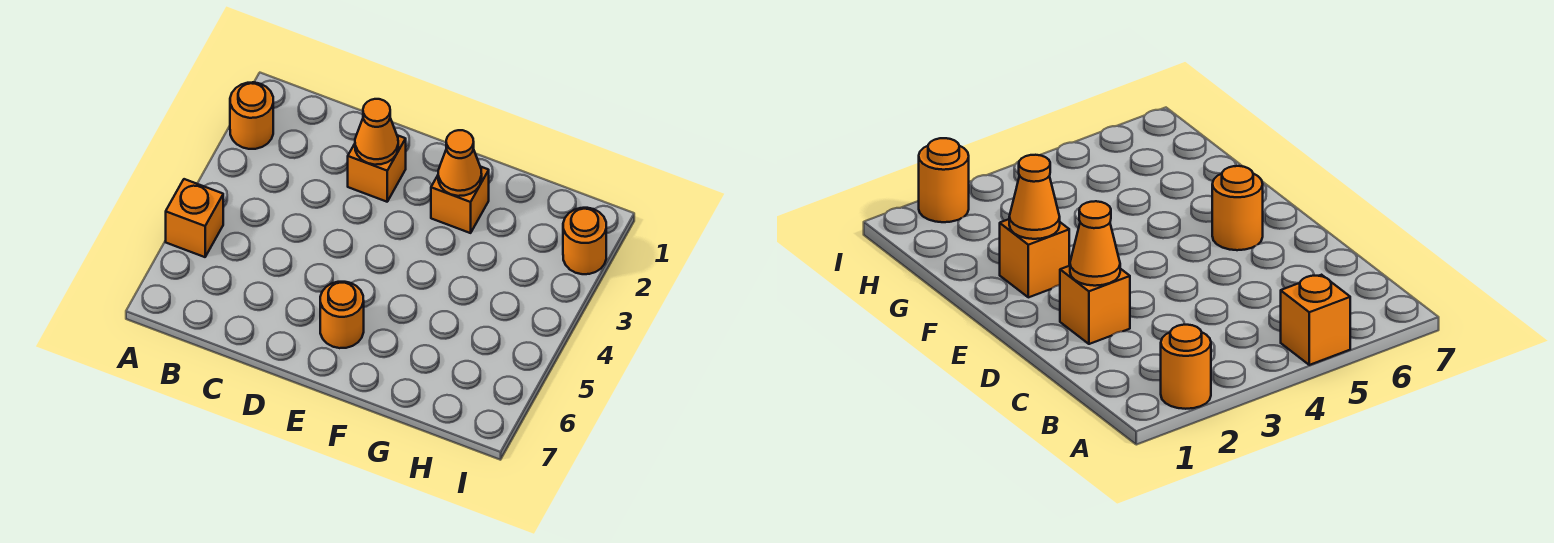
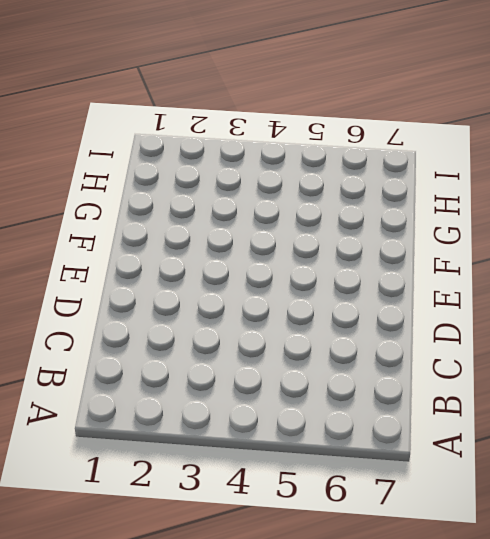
none -> orange round brick A2 level 1
none -> orange brick A5 level 1

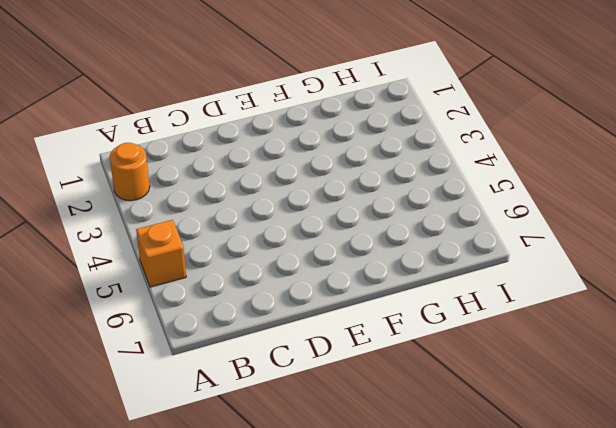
none -> orange brick D2 level 1
none -> orange round brick E6 level 1

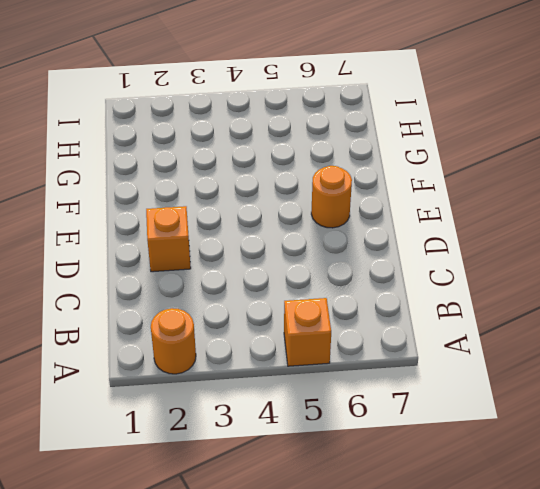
none -> orange brick F2 level 1
none -> orange round brick I2 level 1

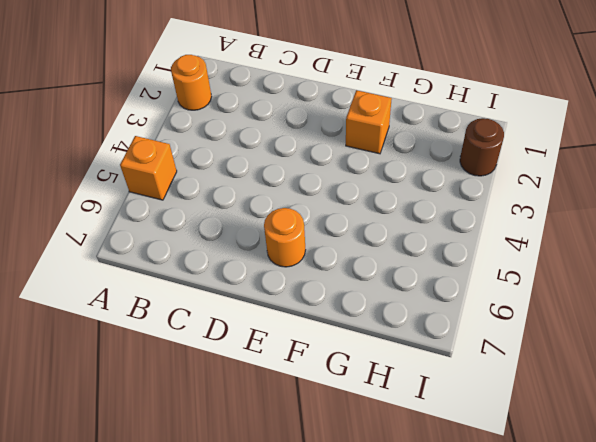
brown round brick I2 level 1 -> orange round brick I2 level 1
none -> orange brick D2 level 1
none -> orange cone D2 level 2

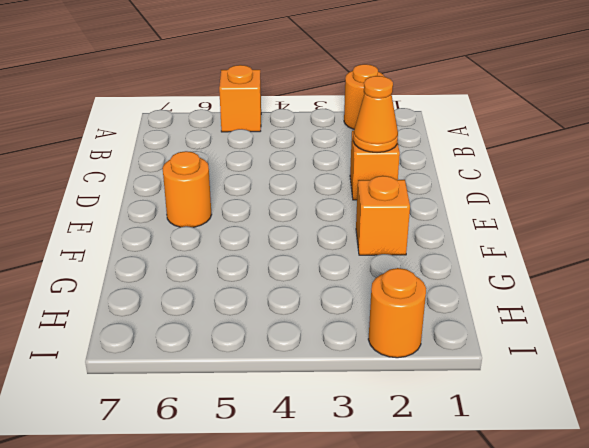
none -> orange cone F2 level 2

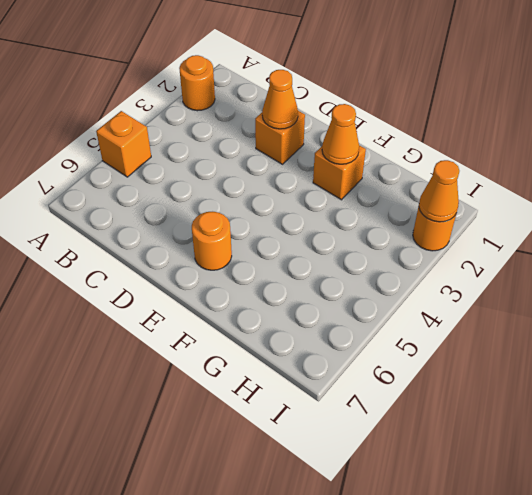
orange cone I2 level 2 -> none

